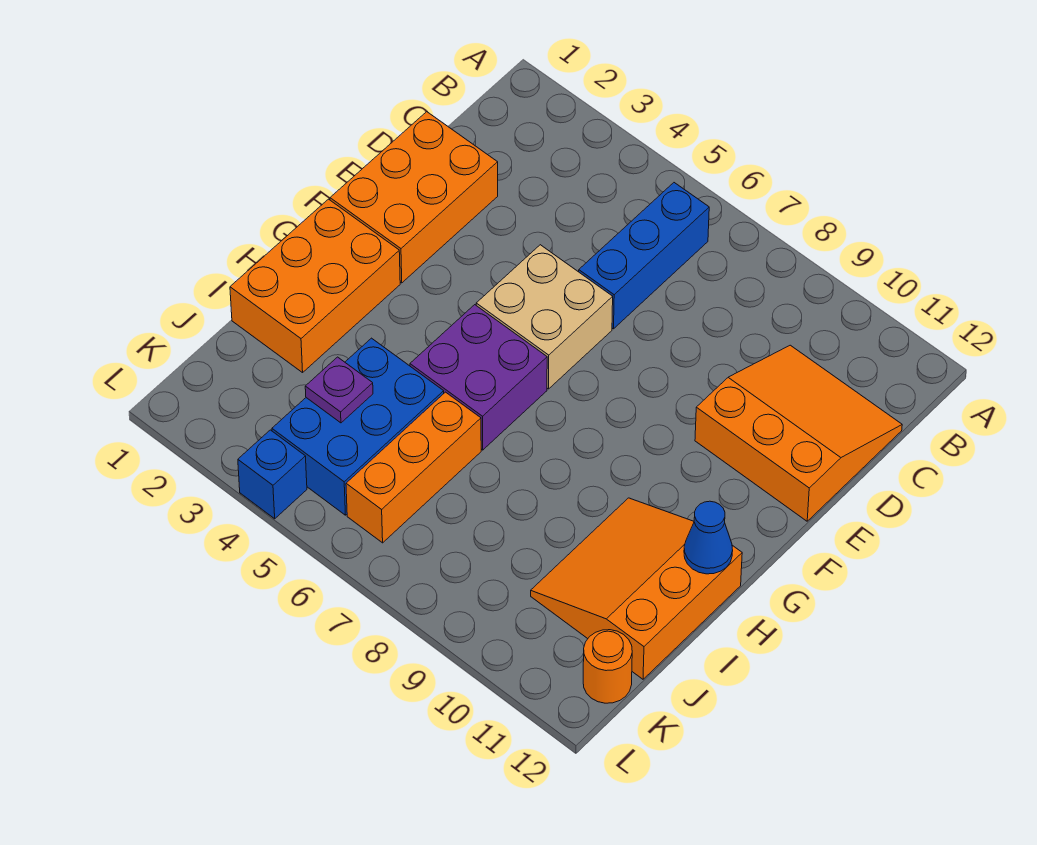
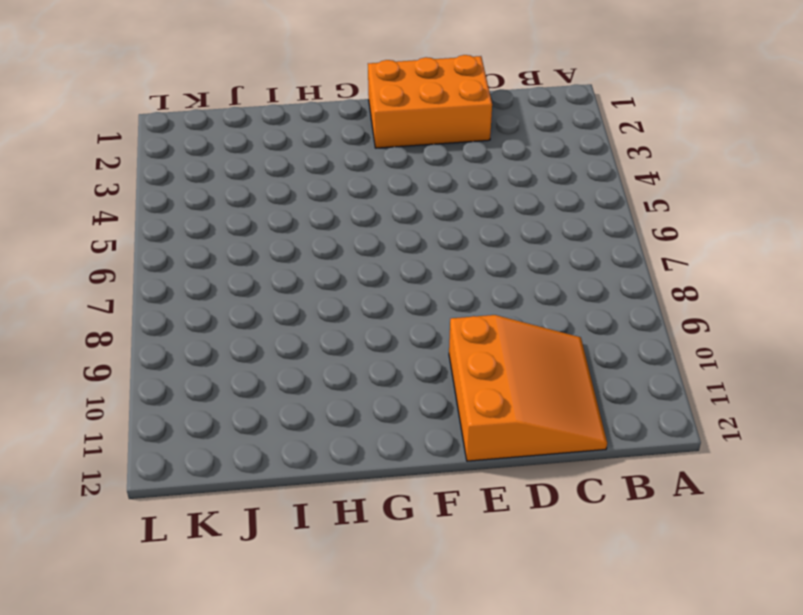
none -> blue brick B6:D6 level 1
none -> tan brick E5:F6 level 1
none -> orange brick G1:I2 level 1

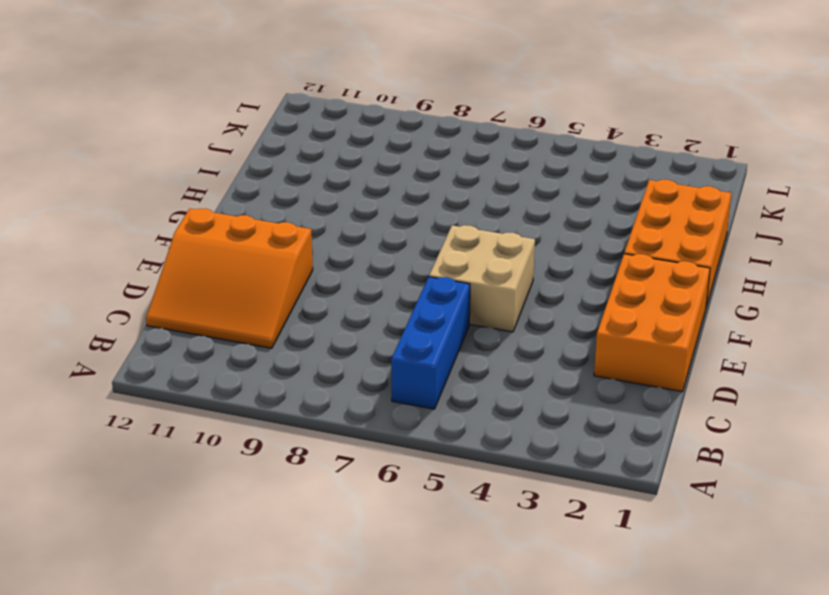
none -> purple brick G5:H6 level 1
none -> orange slope H10:J12 level 1 top 12
none -> blue brick I4:K5 level 1

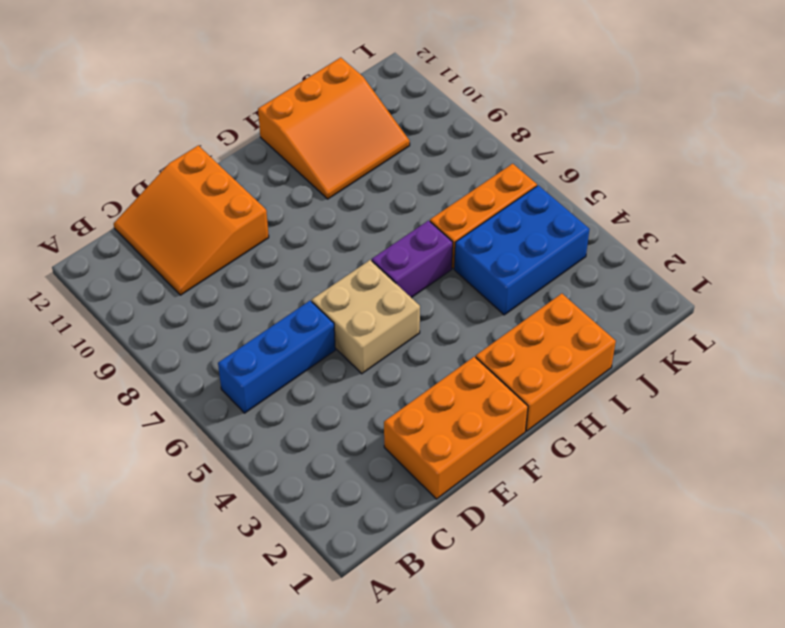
purple brick G6:H6 level 1 -> purple brick G5:H6 level 1
none -> orange round brick K12 level 1
none -> blue brick L4 level 1
none -> blue cone H12 level 2

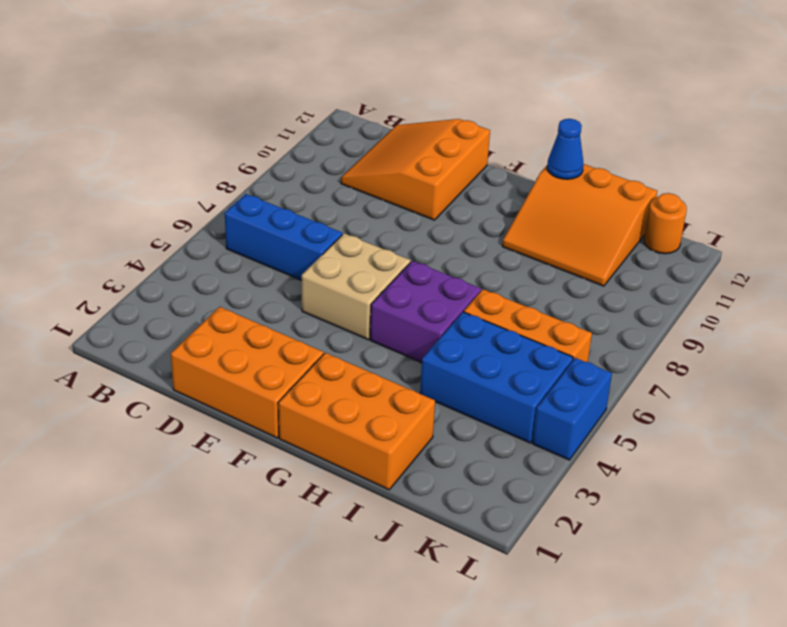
blue brick L4:L5 level 1 -> blue brick L4 level 1
none -> purple plate J4 level 2

